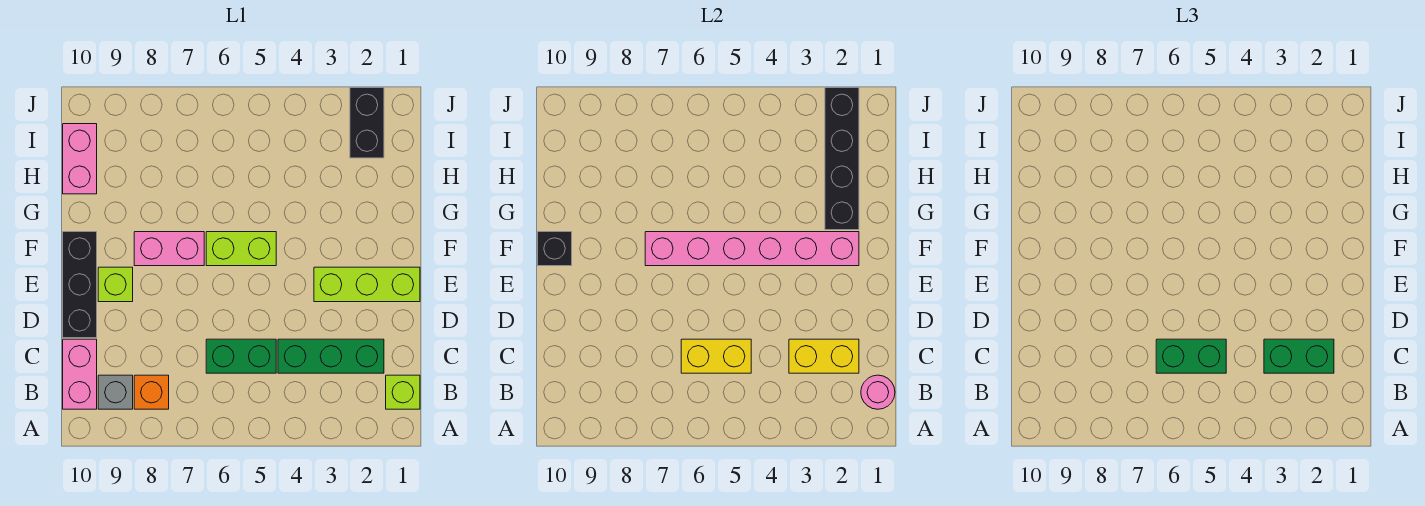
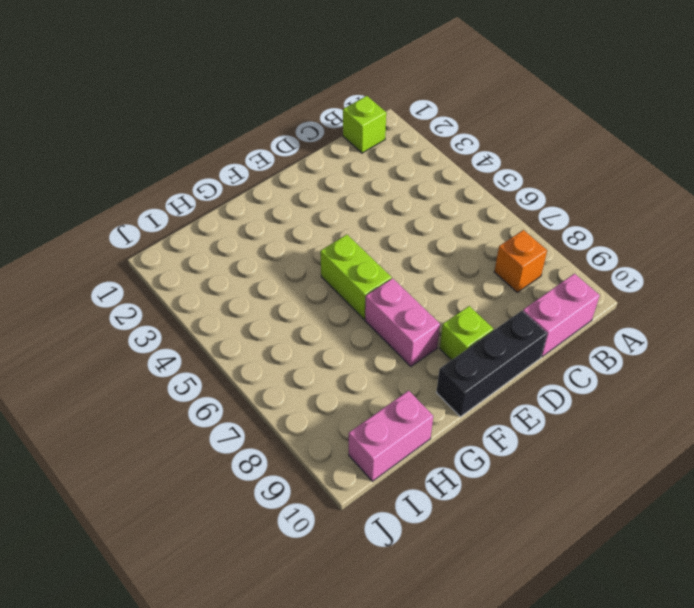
none -> grey brick B9 level 1
none -> green brick C2:C4 level 1
none -> green brick C5:C6 level 1

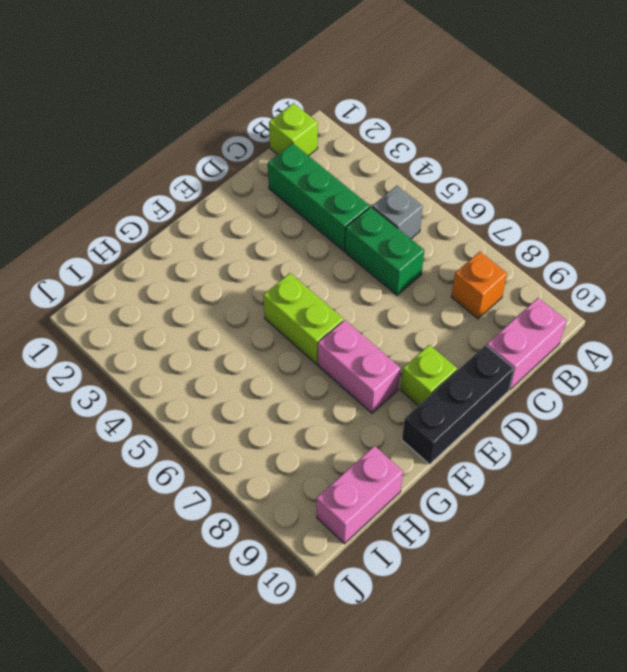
grey brick B5 level 1 -> grey brick B9 level 1
none -> lime brick E1:E3 level 1
none -> black brick I2:J2 level 1
none -> pink round brick B1 level 2

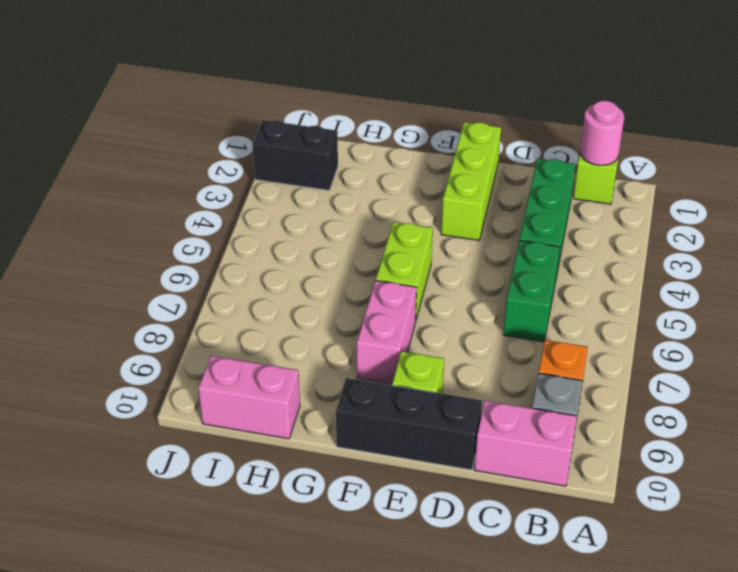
none -> yellow brick C2:C3 level 2
none -> yellow brick C5:C6 level 2
none -> pink brick F2:F7 level 2

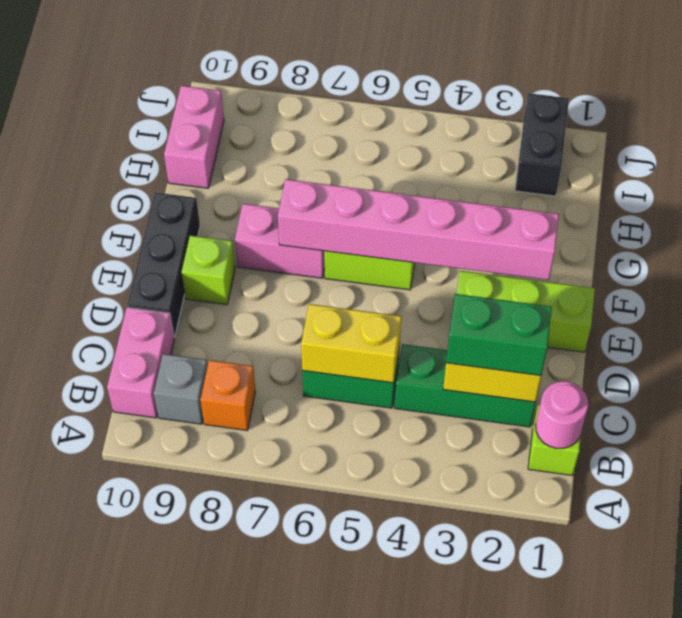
none -> black brick F10 level 2
none -> black brick G2:J2 level 2
none -> green brick C5:C6 level 3

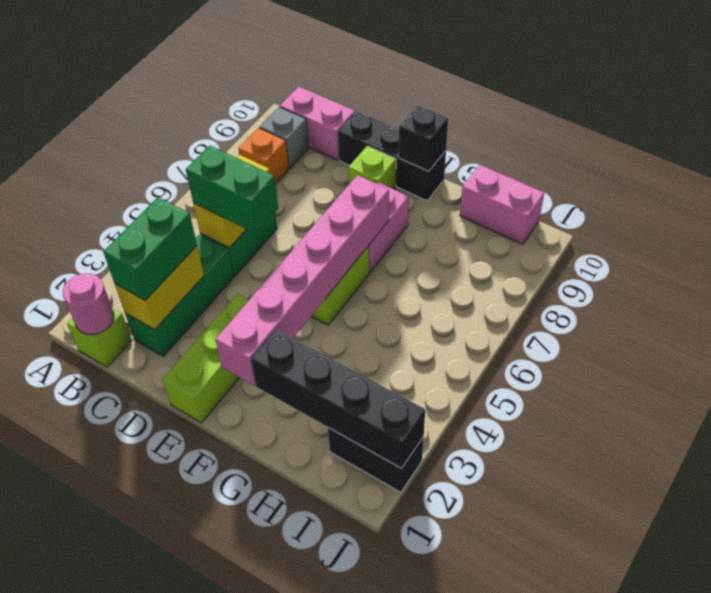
green brick C5:D5 level 3 -> green brick C5:C6 level 3

